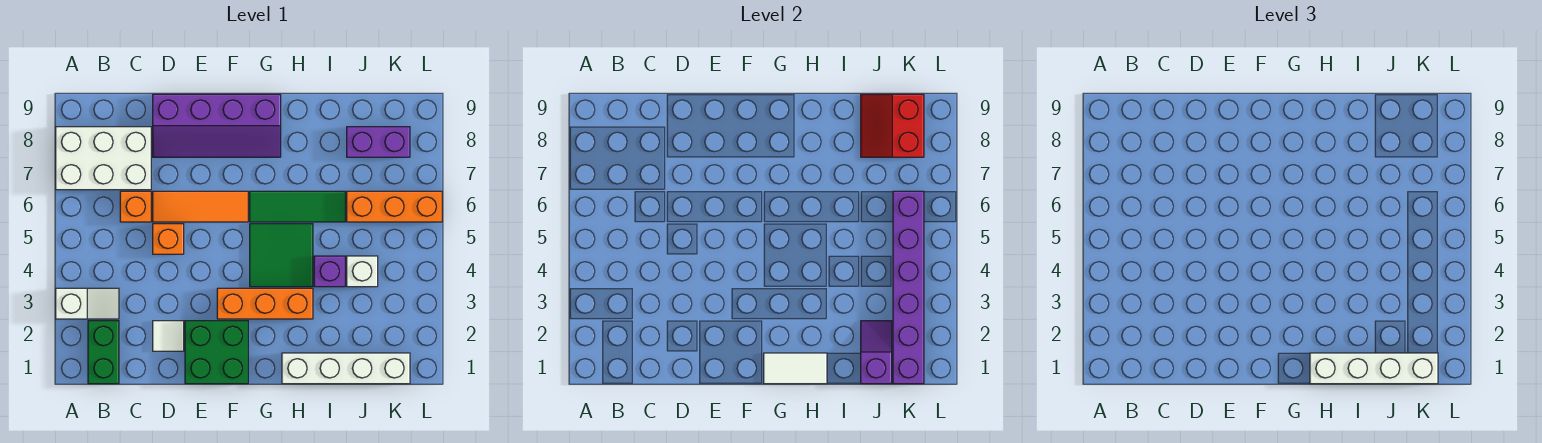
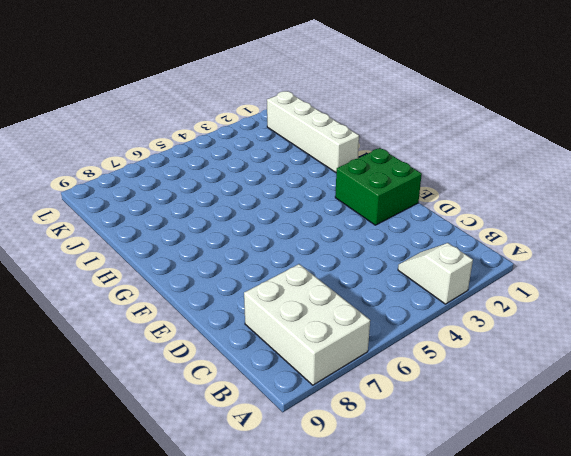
none -> green brick B1:B2 level 1
none -> orange brick C6 level 1
none -> white tile D2 level 1

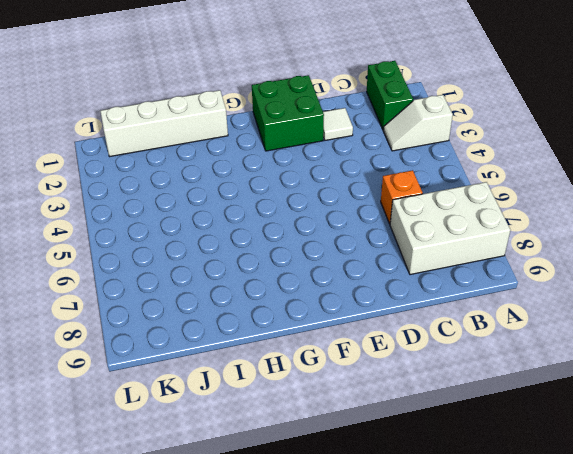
none -> orange brick D5 level 1
none -> orange tile D6:F6 level 1
none -> purple slope D8:G9 level 1 top 9

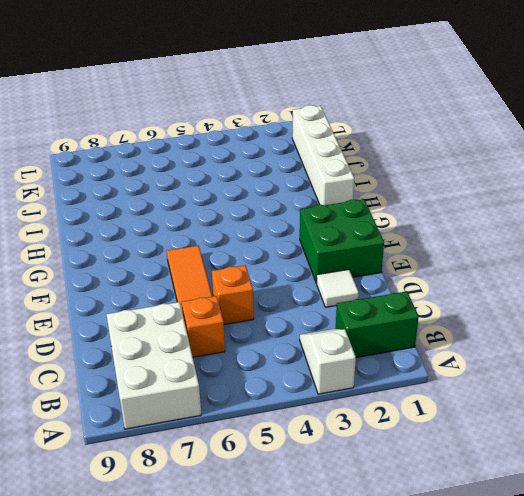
none -> purple slope D8:G9 level 1 top 9
none -> orange brick F3:H3 level 1
none -> green tile G4:H5 level 1

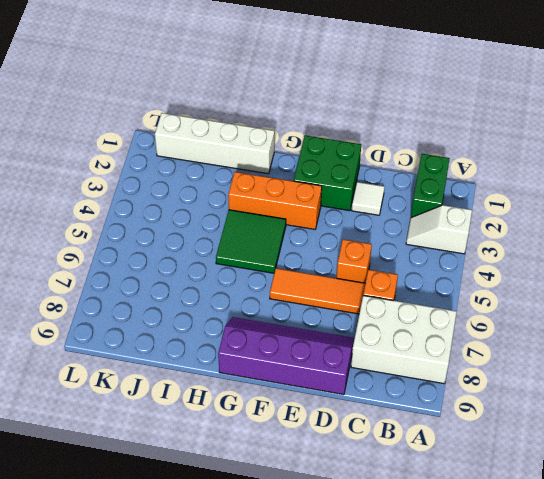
none -> green tile G6:I6 level 1
none -> purple brick I4 level 1
none -> white brick J4 level 1

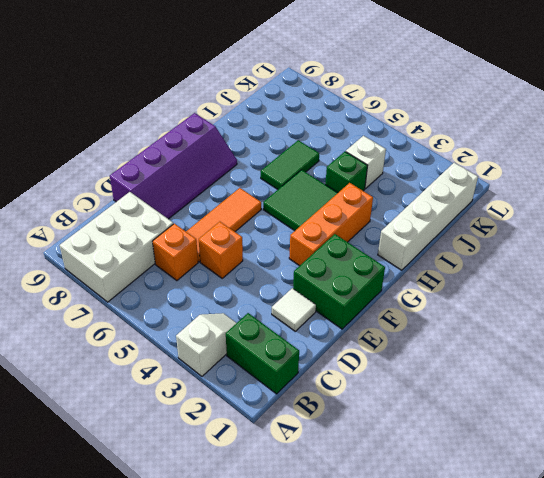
green tile H6:I6 level 1 -> green tile G6:I6 level 1
green brick I4 level 1 -> purple brick I4 level 1
none -> orange brick J6:L6 level 1
none -> purple brick J8:K8 level 1
none -> white tile G1:H1 level 2

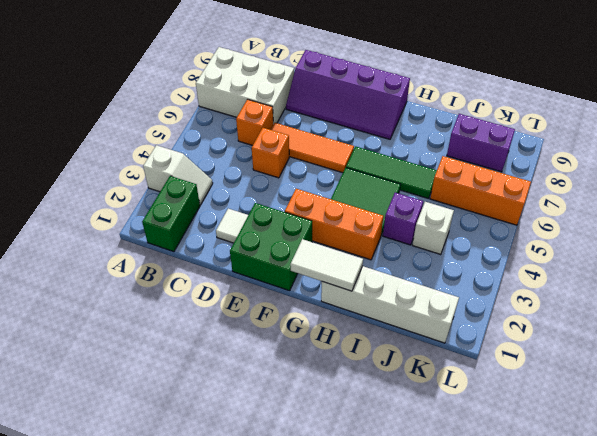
none -> purple slope J1:J2 level 2 top 1
none -> red slope J8:K9 level 2 top K
none -> purple brick K1:K6 level 2

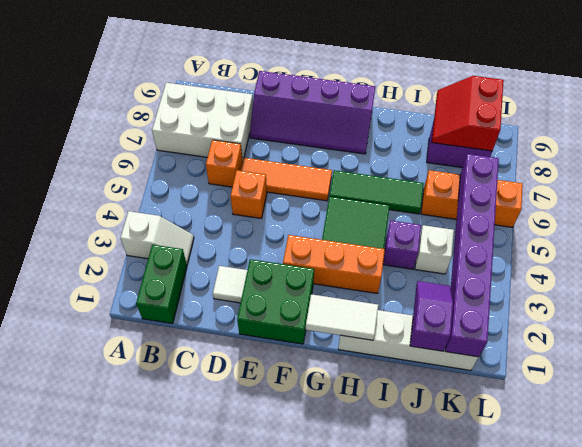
none -> white brick H1:K1 level 3

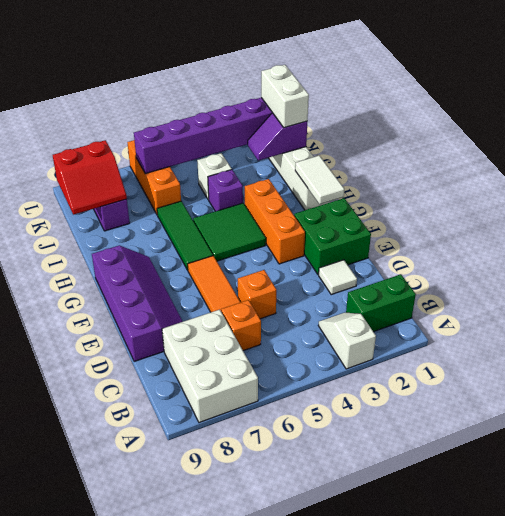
white brick J1:K1 level 3 -> white brick H1:K1 level 3

